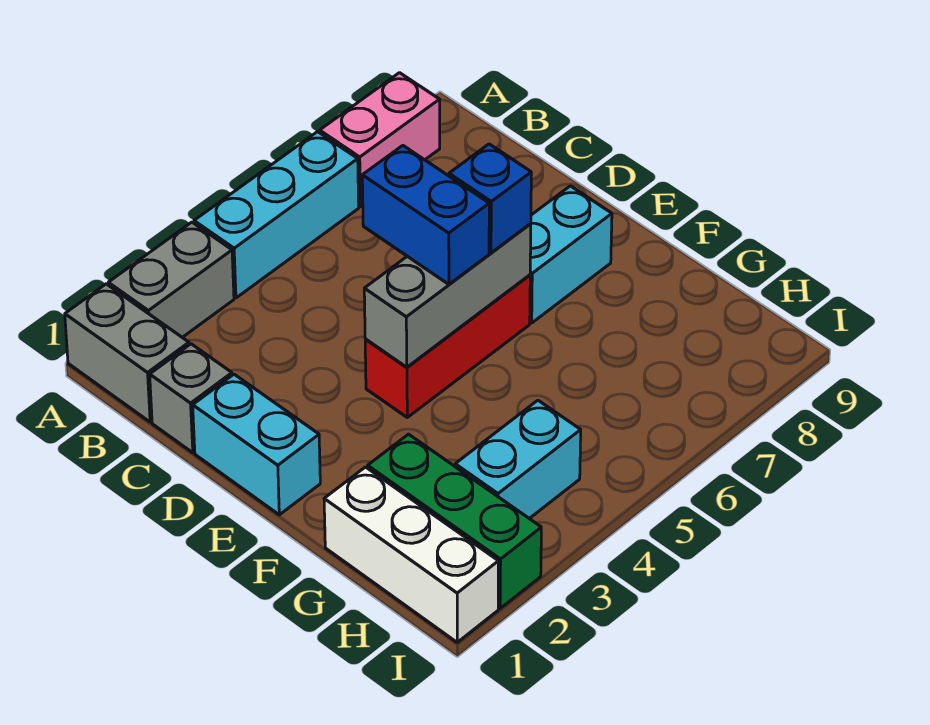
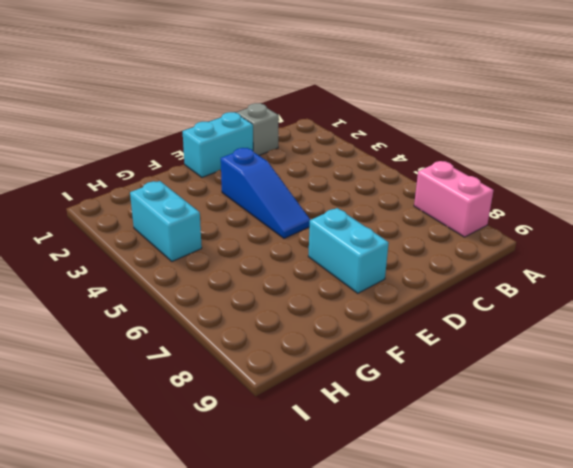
blue slope E3:E5 level 1 top 3 -> red brick E4:E6 level 1
none -> grey brick A1:B1 level 1
none -> grey brick A2:A3 level 1
none -> cyan brick A4:A6 level 1

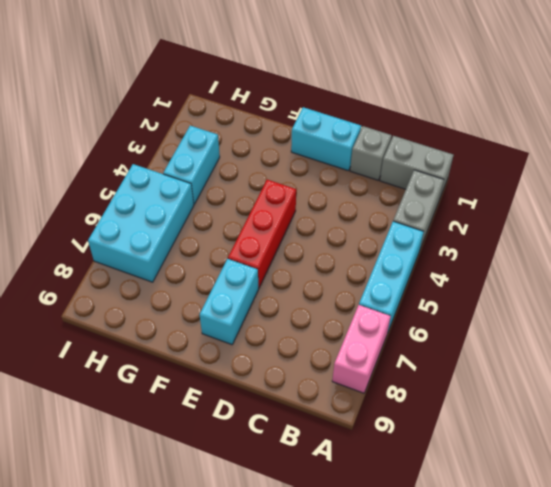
cyan brick H5:I7 level 1 -> none
none -> white brick G1:I1 level 1
none -> green brick G2:I2 level 1
none -> grey brick E4:E6 level 2

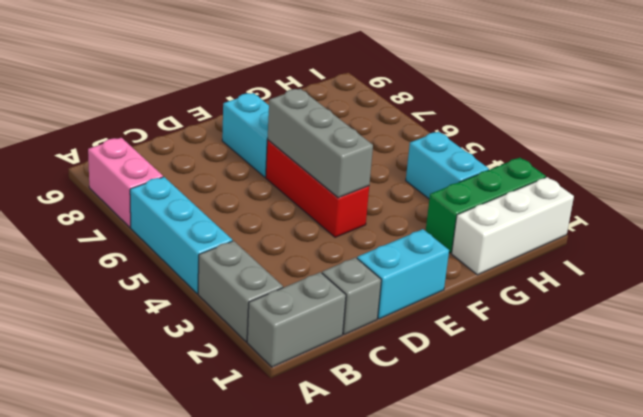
none -> blue brick D5:E5 level 3
none -> blue brick E6 level 3

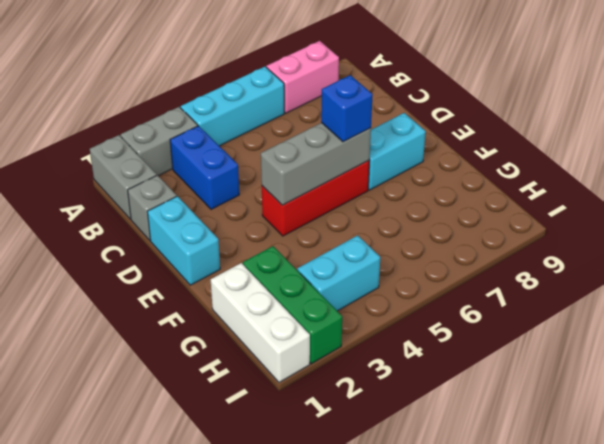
blue brick B3:C3 level 1 -> blue brick D5:E5 level 3

